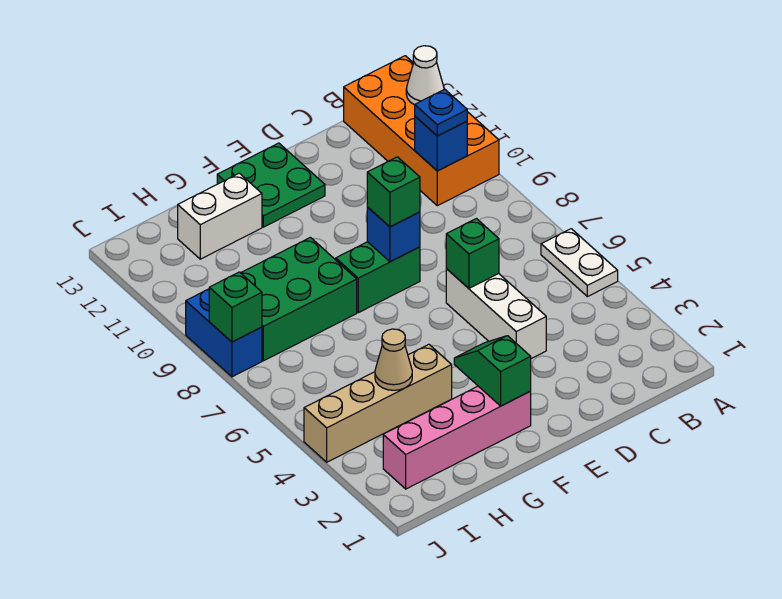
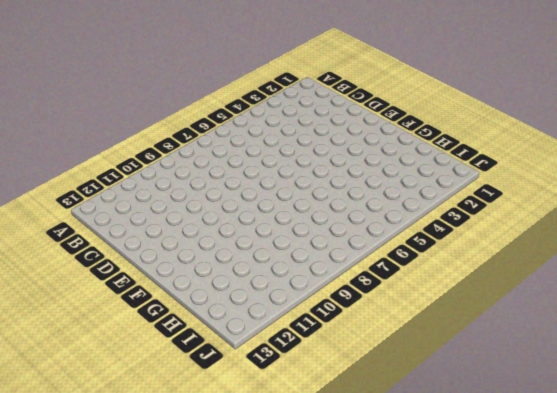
none -> white plate A5:A6 level 1
none -> orange brick A10:B13 level 1
none -> white brick D4:D6 level 1

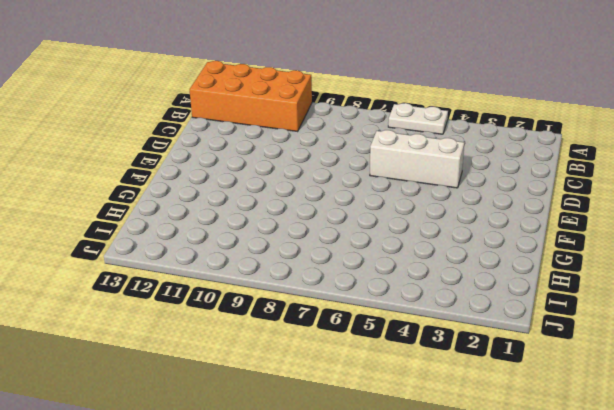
none -> green brick E8:F8 level 1
none -> green plate E12:F13 level 1
none -> pink brick F2:I2 level 1

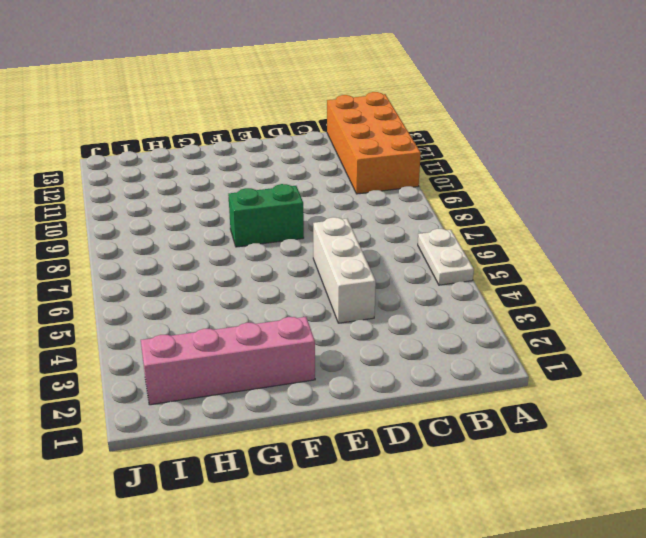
none -> green plate E12:F13 level 1
none -> tan brick G4:J4 level 1
none -> green brick G8:I9 level 1

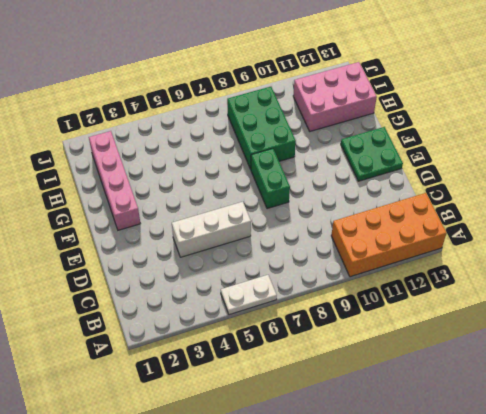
pink brick H11:I13 level 1 -> white brick G12:H12 level 1
none -> tan brick G4:J4 level 1
none -> blue brick J8:J9 level 1
none -> white cone A12 level 2

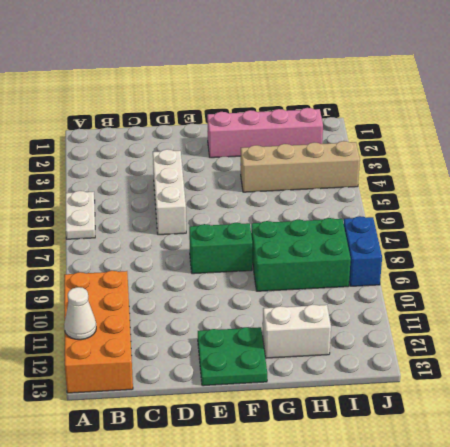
none -> blue brick B10 level 2
none -> green brick D6 level 2
none -> blue brick E8 level 2

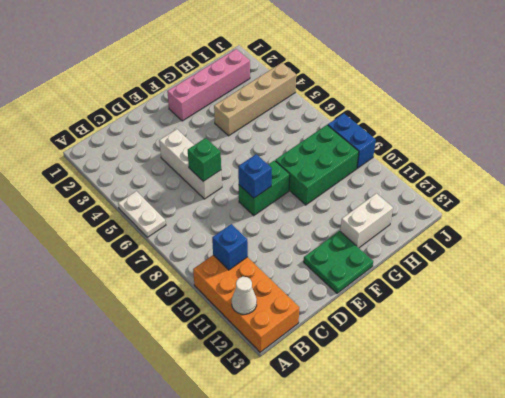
none -> green slope F2:F3 level 2 top 2
none -> tan cone H4 level 2
none -> green brick J8 level 2

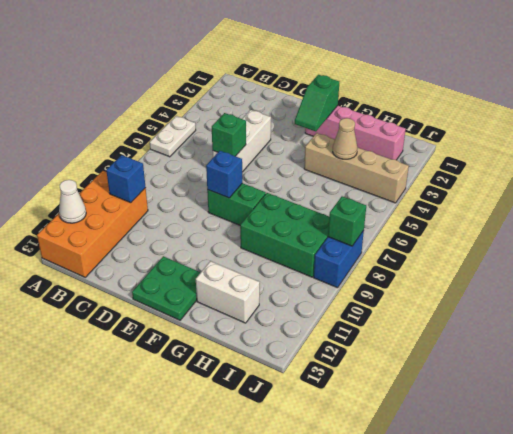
none -> blue plate B10 level 3
none -> green brick E8 level 3

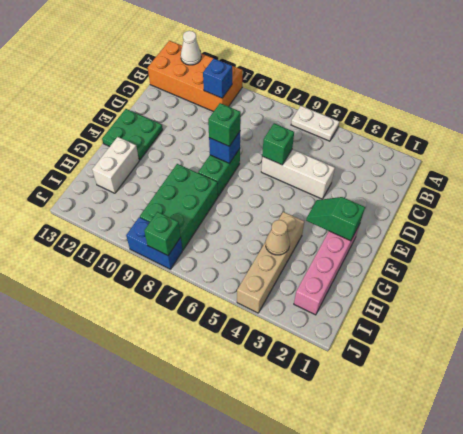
none -> blue plate B10 level 3

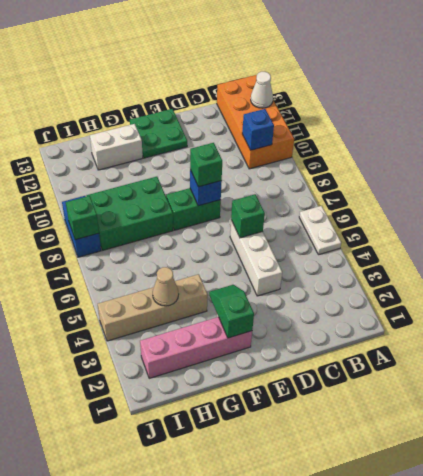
none -> blue plate B10 level 3

